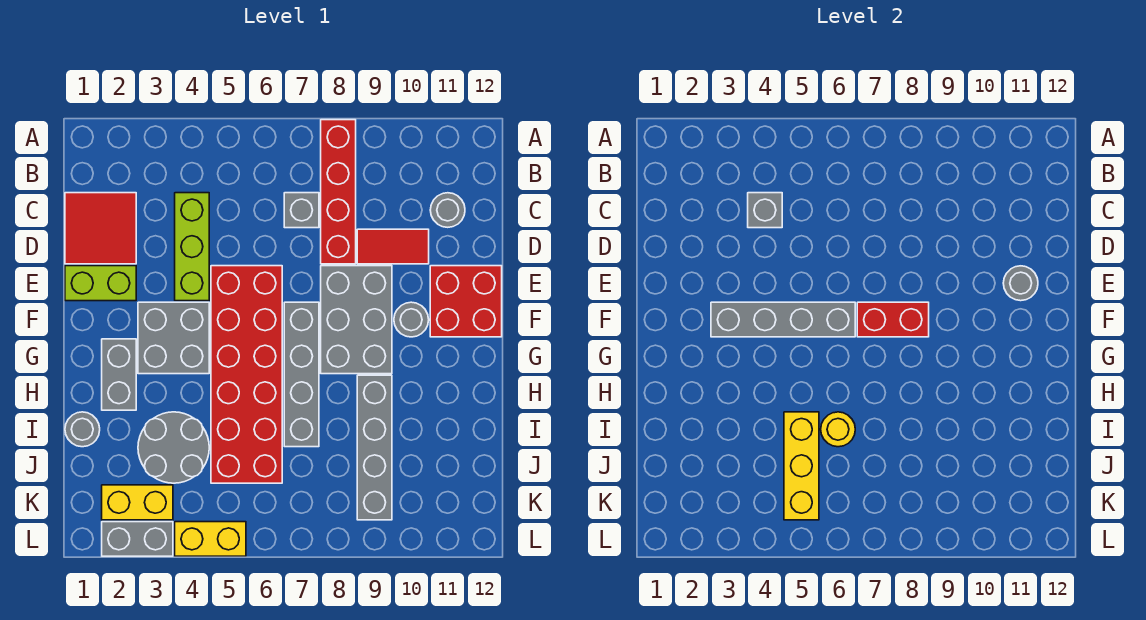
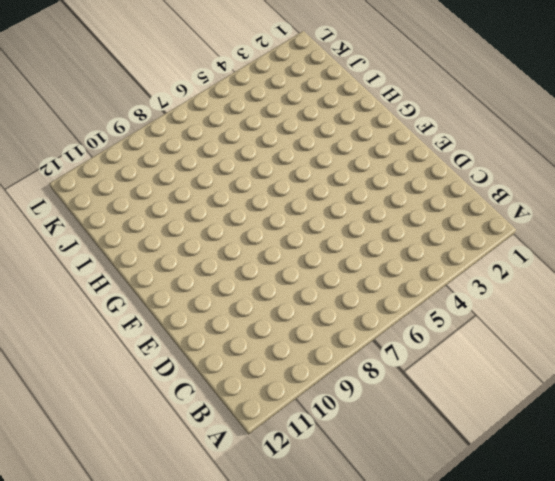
none -> red brick A8:D8 level 1
none -> red tile C1:D2 level 1
none -> lime brick C4:E4 level 1

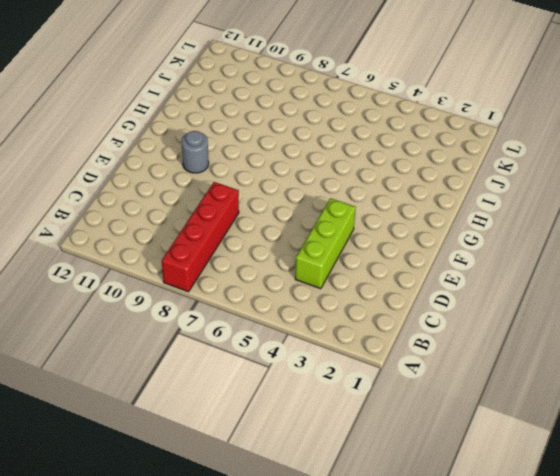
none -> red tile C1:D2 level 1
none -> grey brick C7 level 1
none -> grey round brick C11 level 1

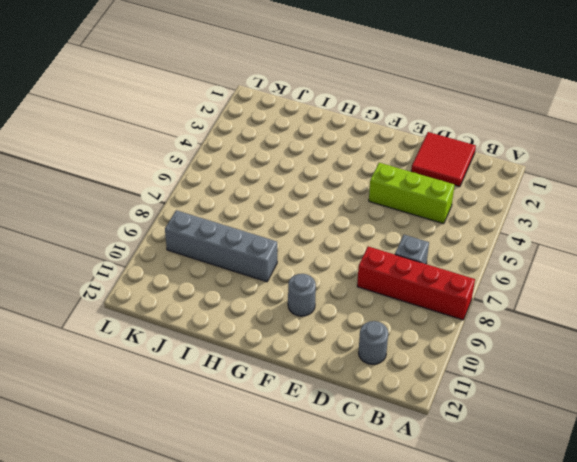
none -> red tile D9:D10 level 1
none -> lime brick E1:E2 level 1
none -> red brick E5:J6 level 1

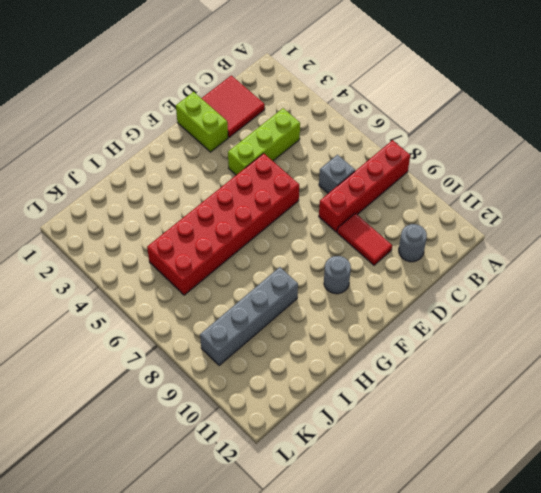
none -> grey brick E8:G9 level 1
none -> red brick E11:F12 level 1
none -> grey brick F3:G4 level 1

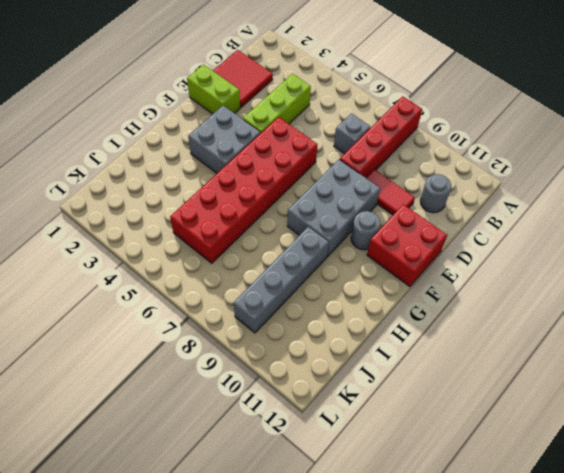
none -> grey brick F7:I7 level 1
none -> grey brick G2:H2 level 1
none -> grey round brick I1 level 1

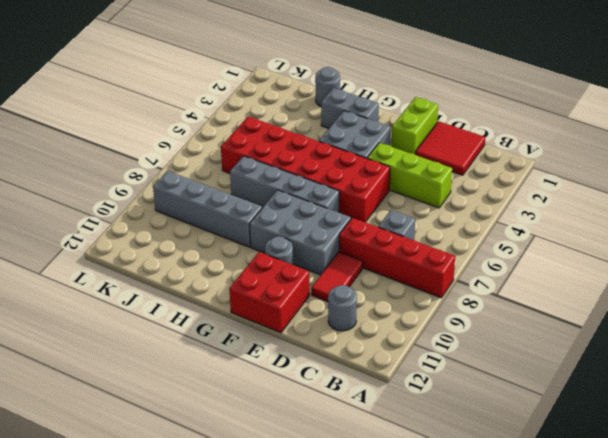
none -> grey round brick I3:J4 level 1
none -> yellow brick K2:K3 level 1
none -> grey brick L2:L3 level 1

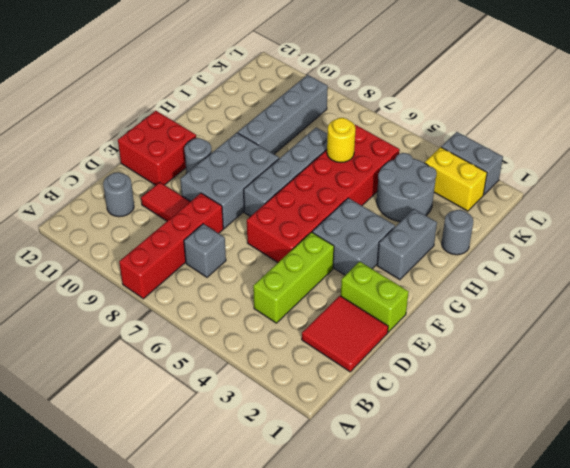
none -> yellow brick L4:L5 level 1
none -> grey brick C4 level 2
none -> grey round brick E11 level 2

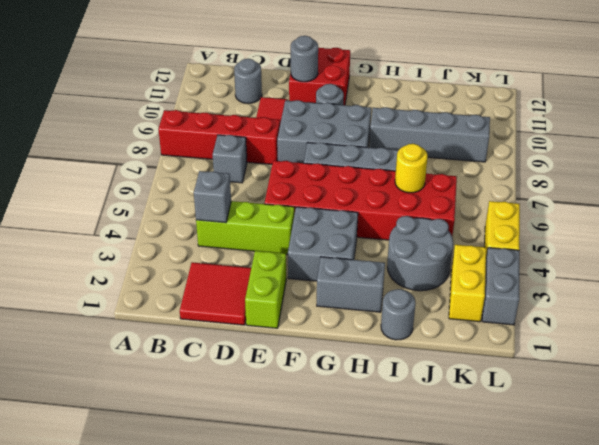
none -> grey brick F3:F6 level 2
none -> red brick F7:F8 level 2
none -> yellow brick I5:K5 level 2

